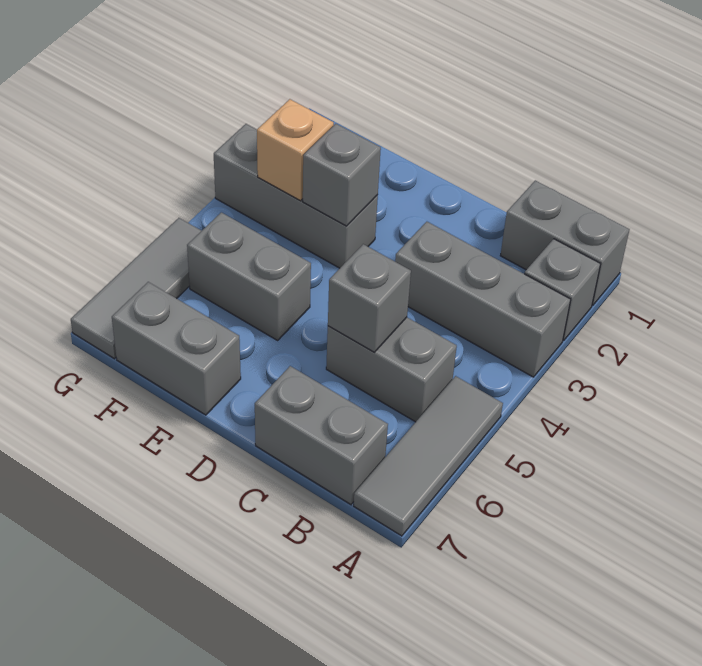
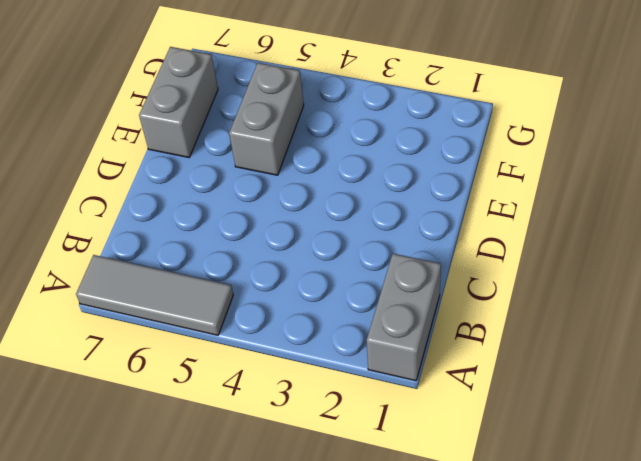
none -> grey brick A2 level 1
none -> grey brick A3:C3 level 1
none -> grey brick B5:C5 level 1

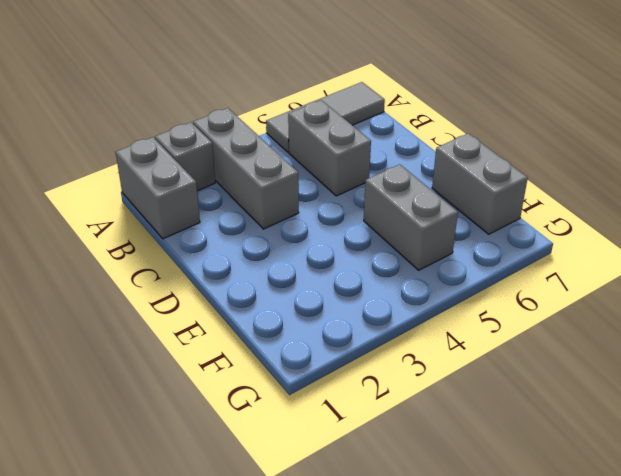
none -> grey brick B7:C7 level 1
none -> grey brick E3:G3 level 1
none -> grey tile G5:G7 level 1

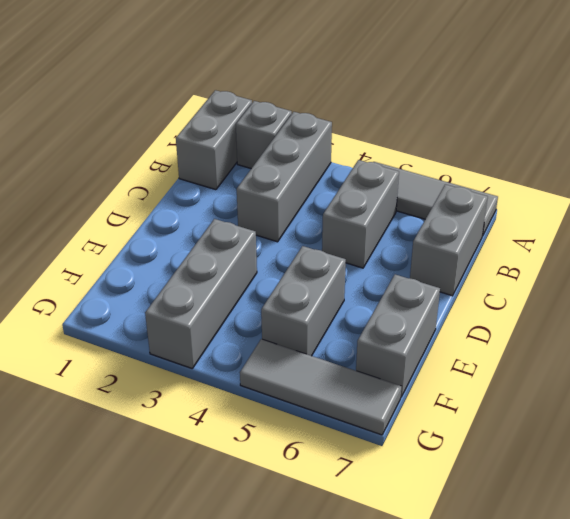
none -> grey brick C5 level 2
none -> grey brick E3 level 2
none -> tan brick F3 level 2

